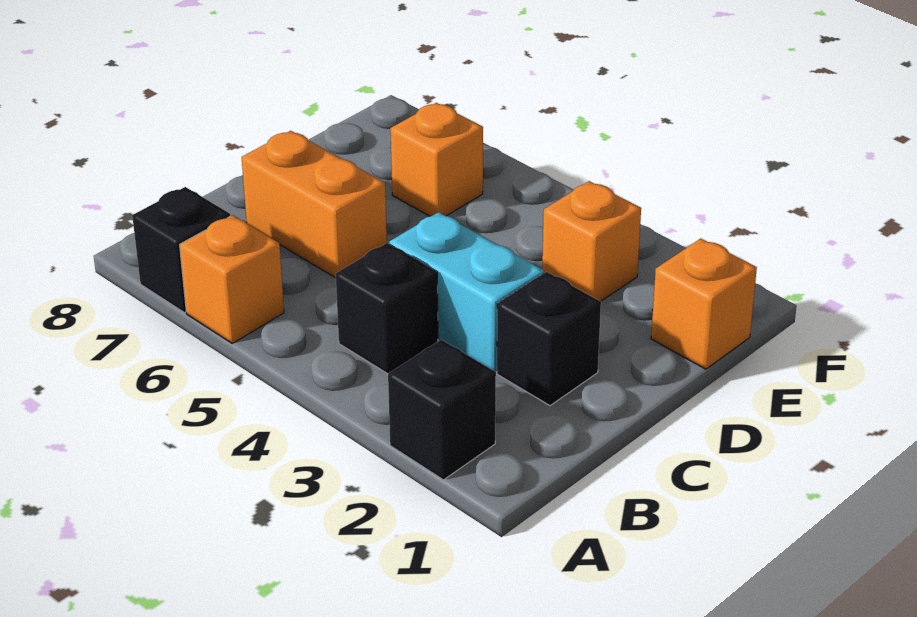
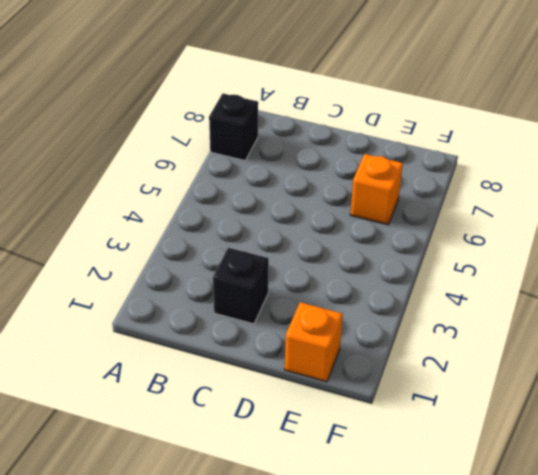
none -> black brick A2 level 1
none -> orange brick A6 level 1

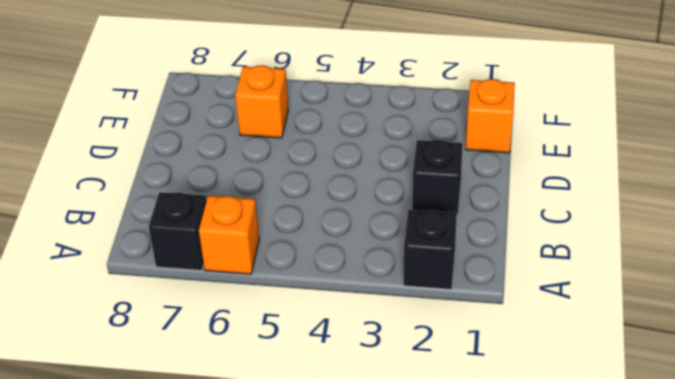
none -> black brick B4 level 1
none -> cyan brick C3:C4 level 1

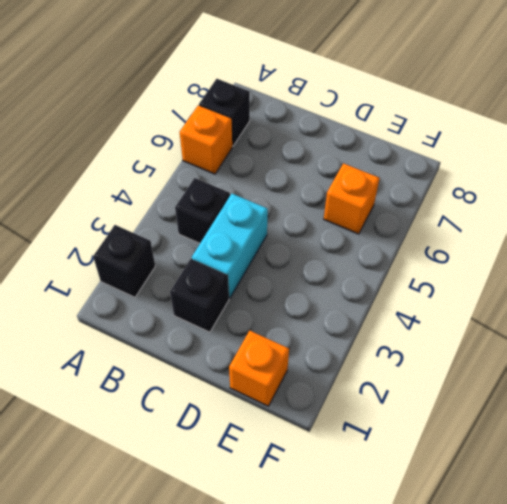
none -> orange brick C6:C7 level 1
none -> orange brick E3 level 1

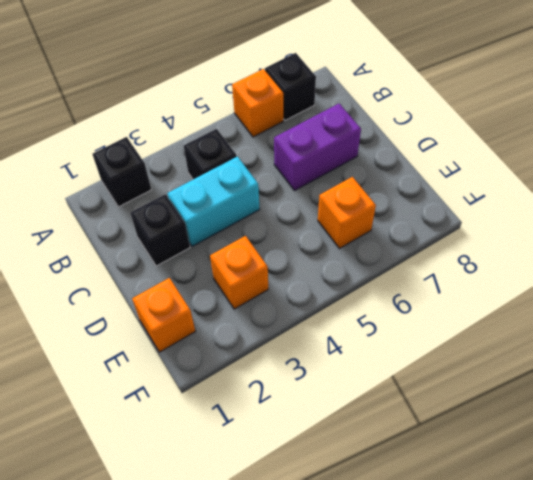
purple brick C6:C7 level 1 -> orange brick C6:C7 level 1

